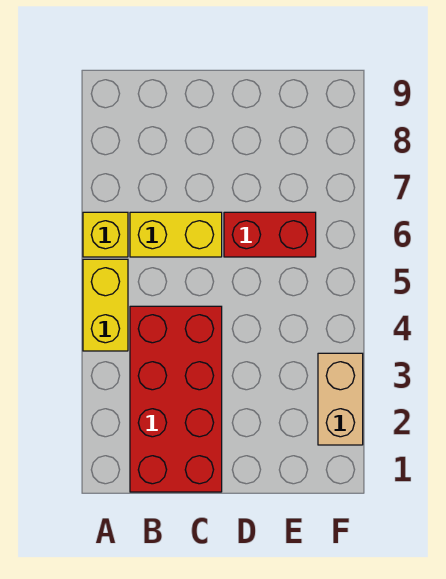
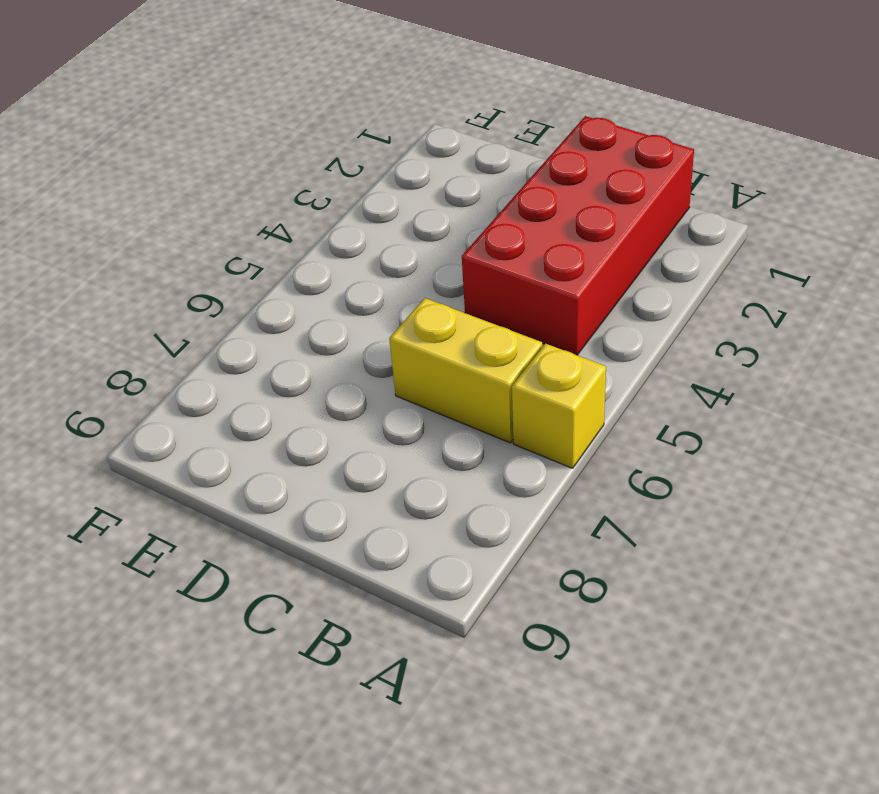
none -> yellow brick A4:A5 level 1
none -> red brick D6:E6 level 1

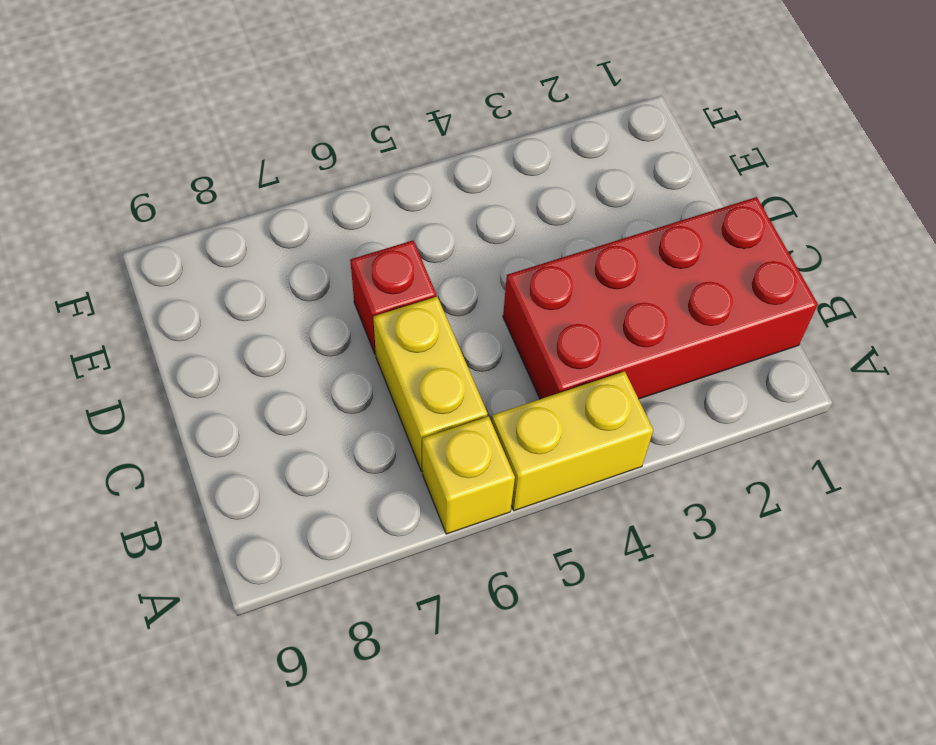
red brick D6 level 1 -> red brick D6:E6 level 1
none -> tan brick F2:F3 level 1

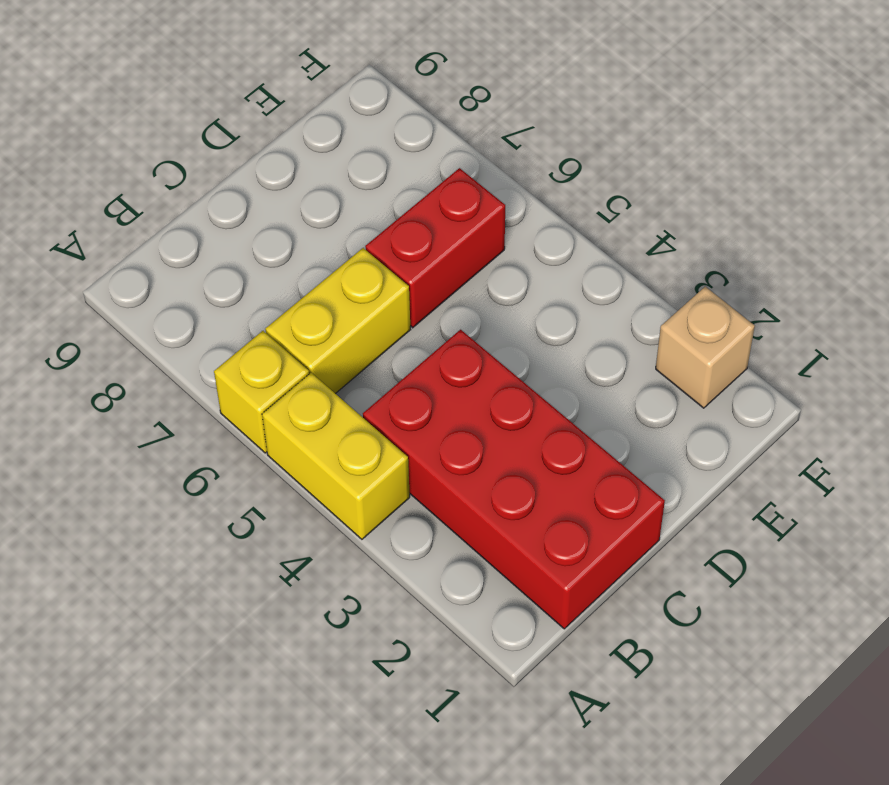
tan brick F2 level 1 -> tan brick F2:F3 level 1

